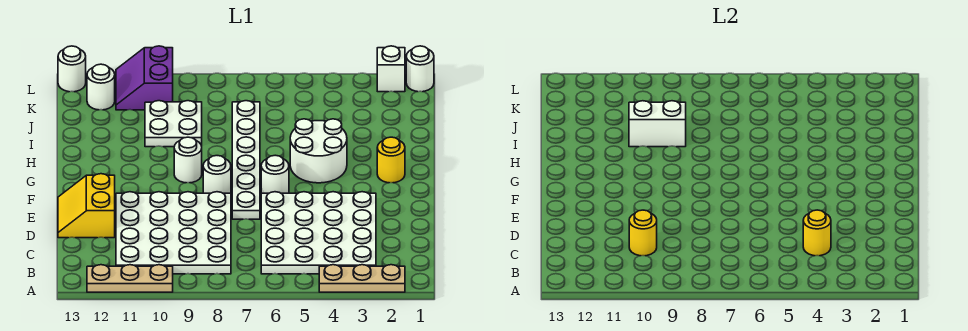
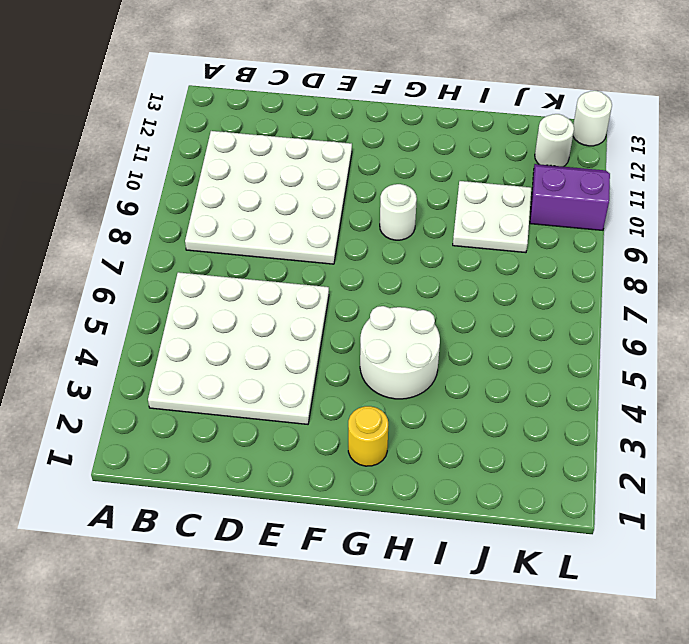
none -> tan plate A2:A4 level 1
none -> tan plate A10:A12 level 1
none -> yellow slope D12:E13 level 1 top 12

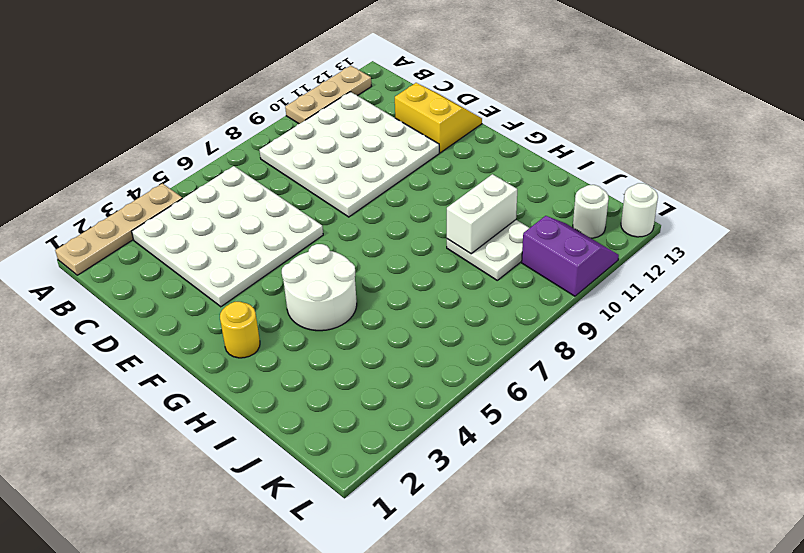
tan plate A1:A4 level 1 -> tan plate A2:A4 level 1
none -> white plate E7:J7 level 1
none -> white round brick F6 level 1
none -> white round brick F8 level 1

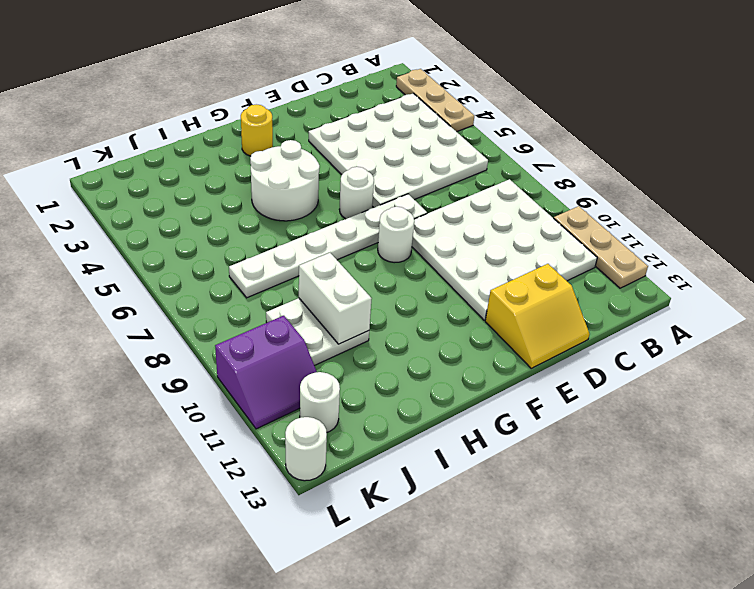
none -> white round brick G9 level 1
none -> white round brick L1 level 1
none -> white brick L2 level 1

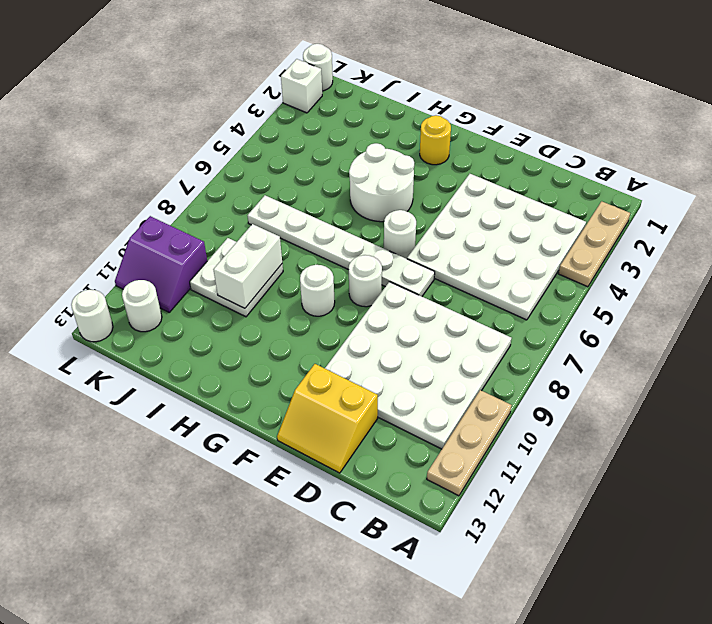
none -> yellow round brick C4 level 2
none -> yellow round brick C10 level 2

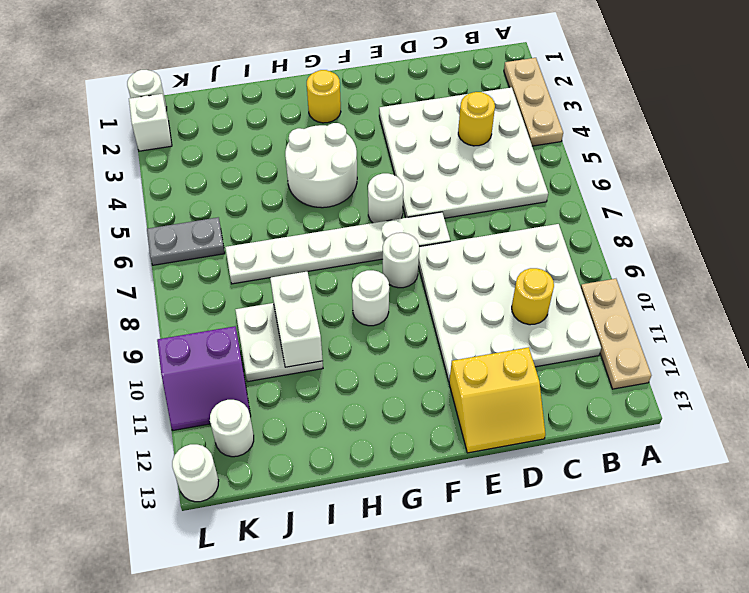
grey plate K6:L6 level 1 -> none

